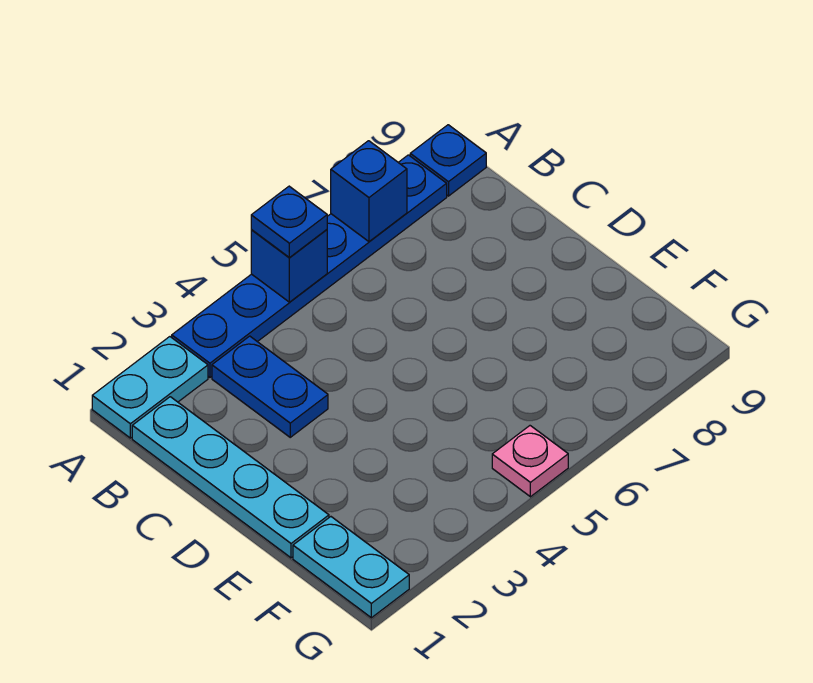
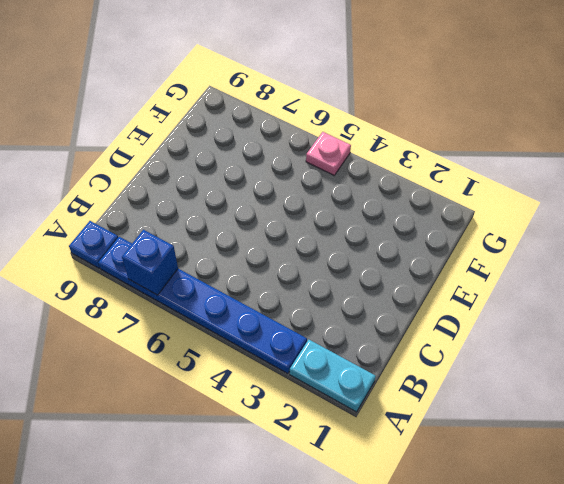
none -> cyan plate B1:E1 level 1
none -> blue plate B3:C3 level 1

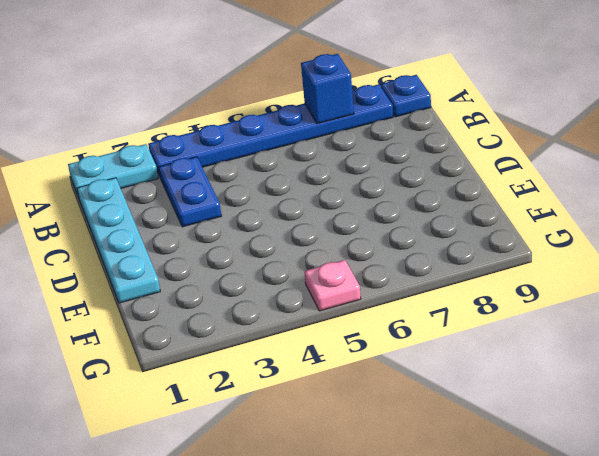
none -> cyan plate F1:G1 level 1
none -> blue brick A5 level 2

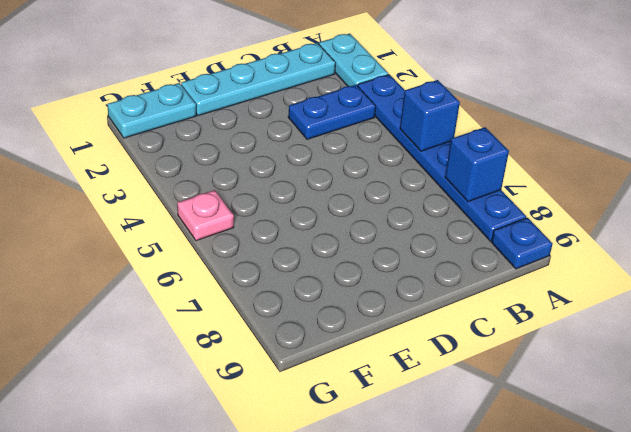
none -> blue plate A5 level 3

